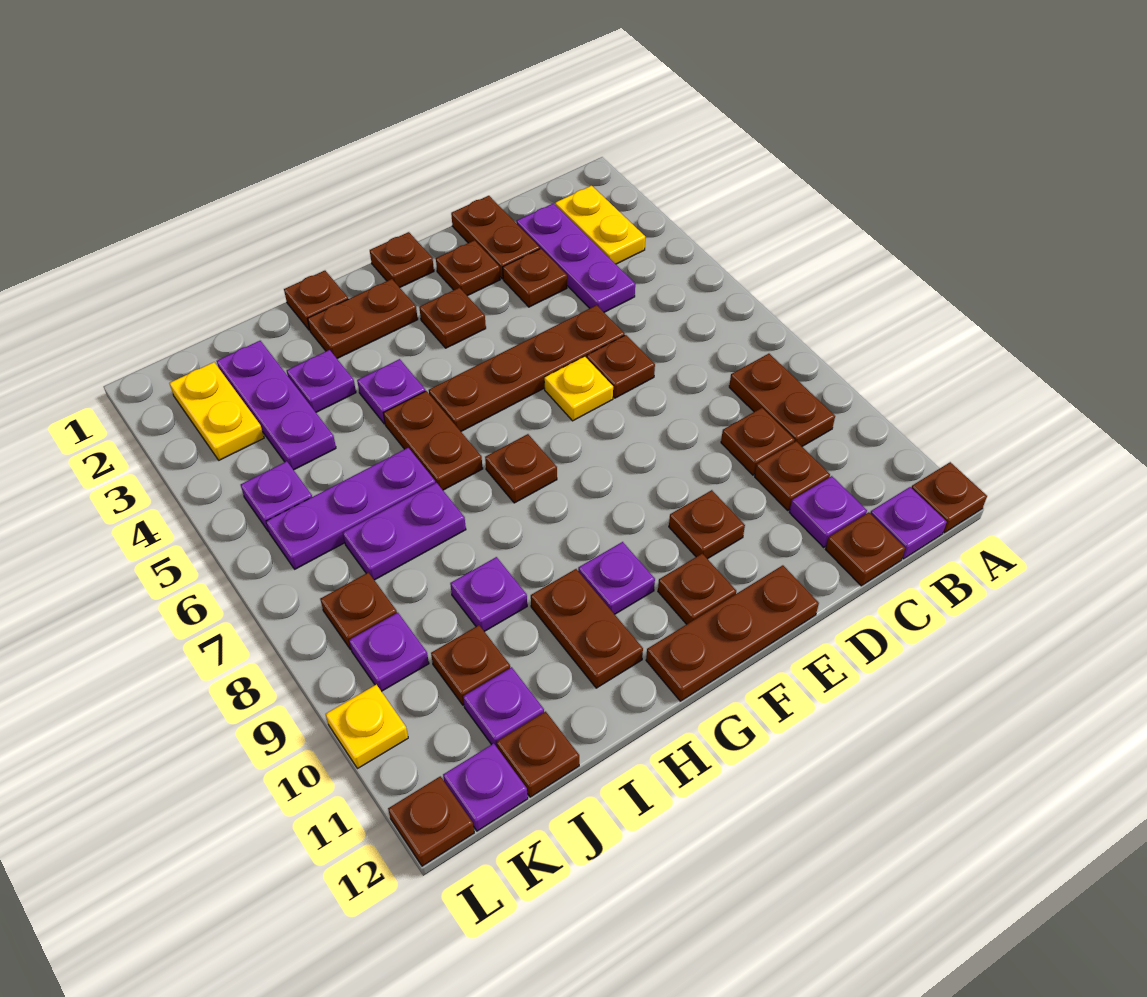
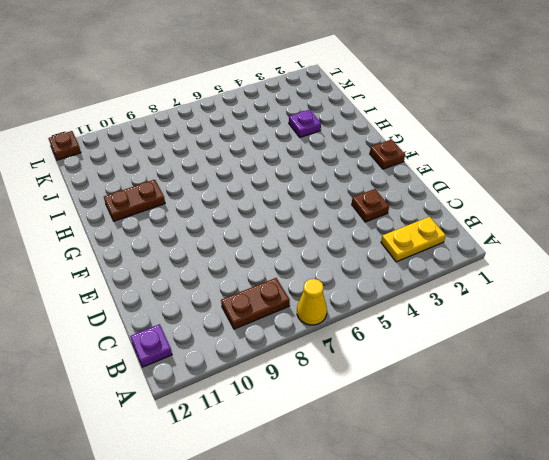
yellow cone A7 level 1 -> none
none -> brown plate A12 level 1
none -> purple plate C2:C4 level 1
none -> brown plate C9 level 1
none -> brown plate C10 level 1

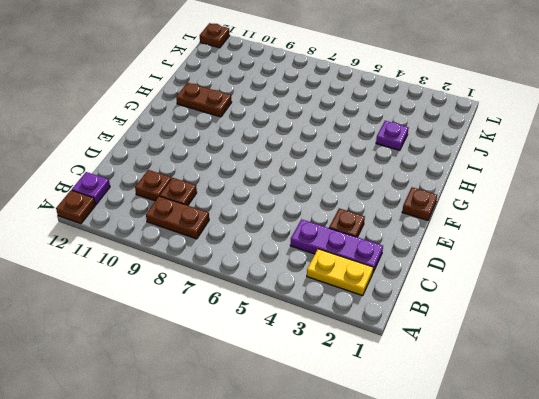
none -> purple plate C11 level 1
none -> brown plate C12 level 1
none -> brown plate D1:D2 level 1
none -> brown plate D5:G5 level 1

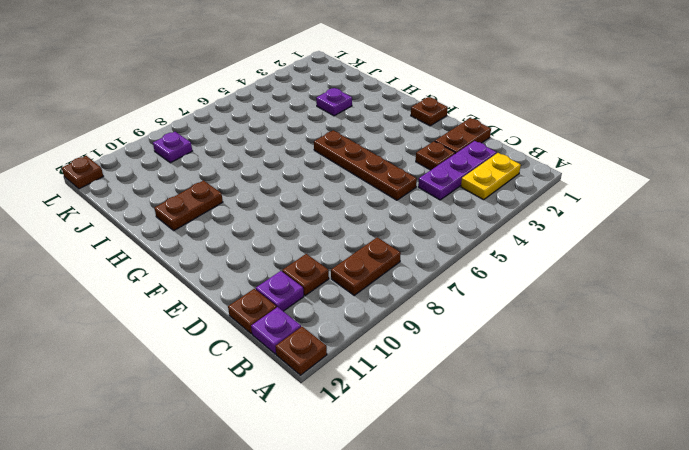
none -> brown plate C9 level 1
none -> brown plate D6 level 1
none -> brown plate E2 level 1
none -> yellow plate E6 level 1

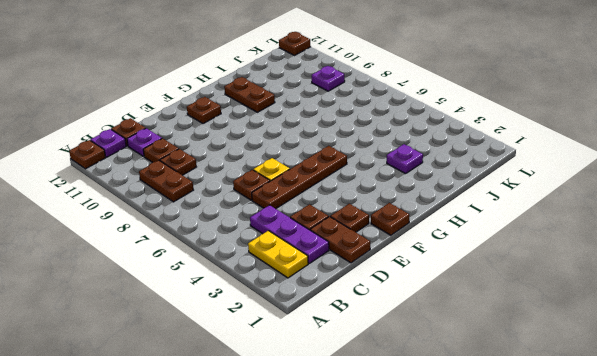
none -> brown plate E10 level 1
none -> brown plate E12:G12 level 1
none -> brown plate F3 level 1
none -> brown plate G2:H2 level 1

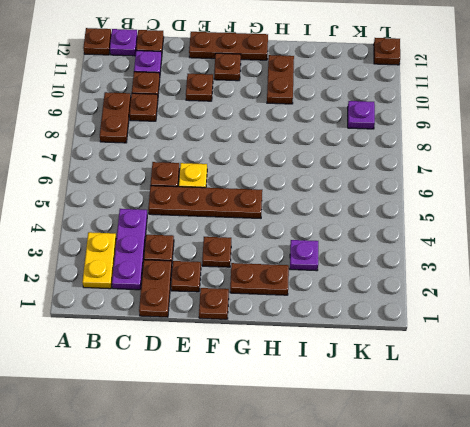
none -> brown plate G7 level 1
none -> purple plate G10 level 1
none -> brown plate H1 level 1
none -> purple plate H4 level 1

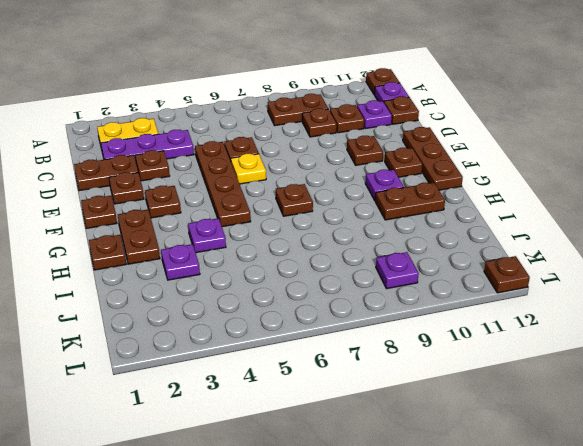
none -> brown plate H5:H6 level 1
none -> purple plate I6:K6 level 1
none -> purple plate I7:J7 level 1
none -> purple plate I9 level 1

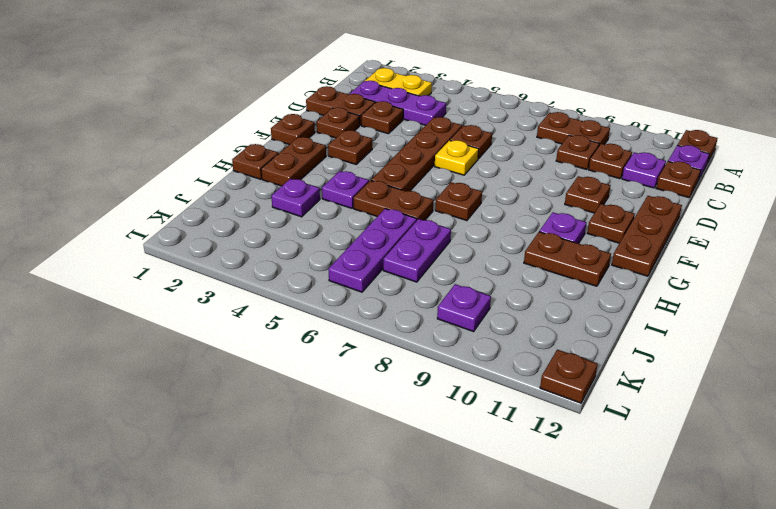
none -> purple plate I9 level 1
none -> purple plate J2:J4 level 1
none -> brown plate J10 level 1
none -> purple plate J11 level 1

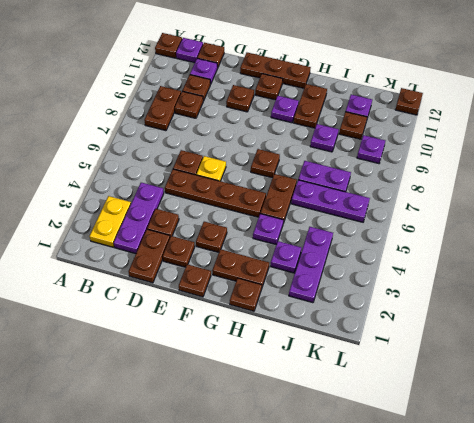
none -> brown plate J12 level 1
none -> yellow plate K2:K3 level 1
none -> purple plate K5 level 1
none -> brown plate K8 level 1

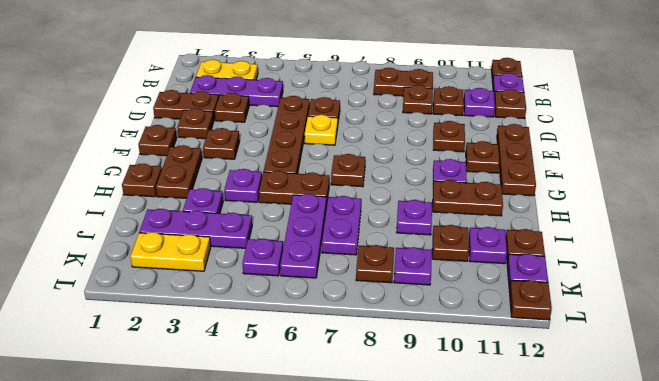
none -> yellow plate L10 level 1

